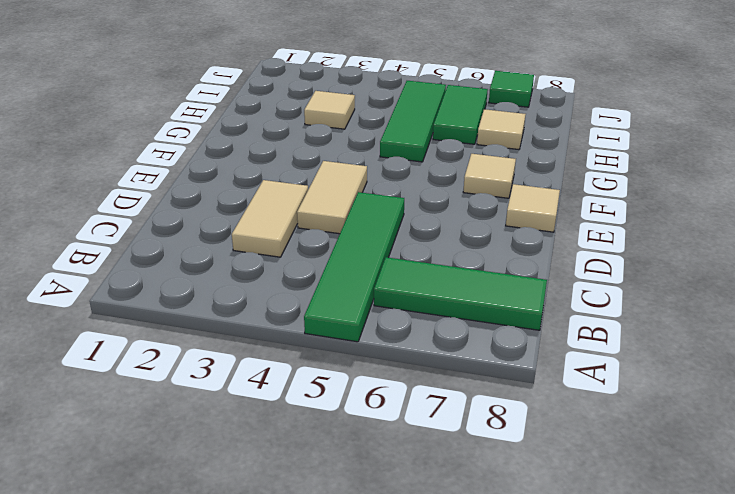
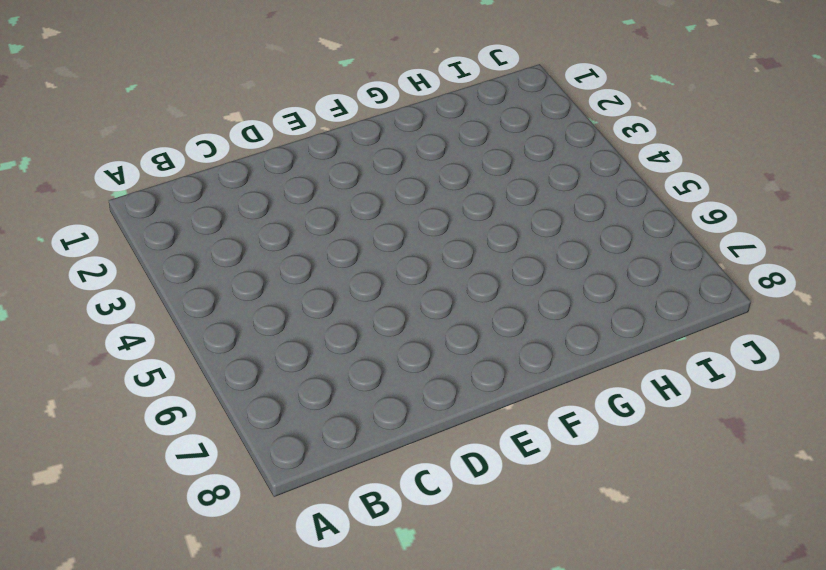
none -> green tile A5:D5 level 1
none -> green tile B6:B8 level 1

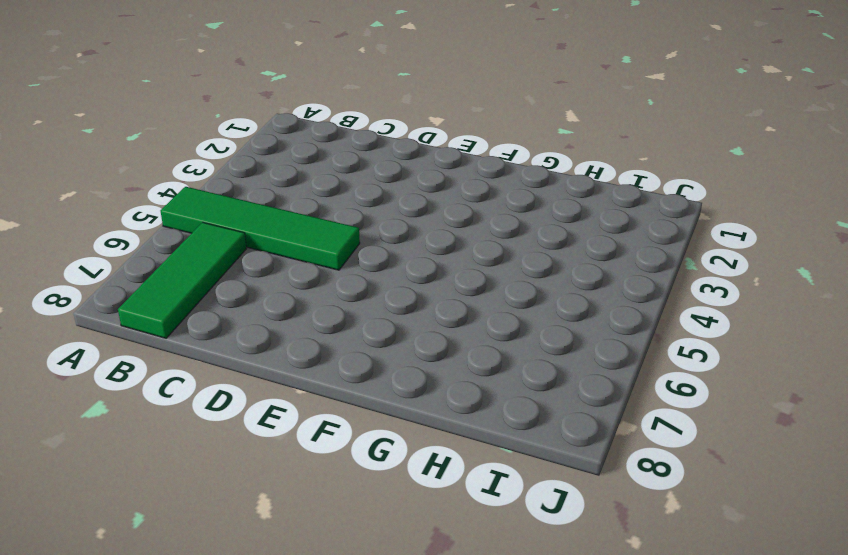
none -> tan tile C3:D3 level 1
none -> tan tile D4:E4 level 1

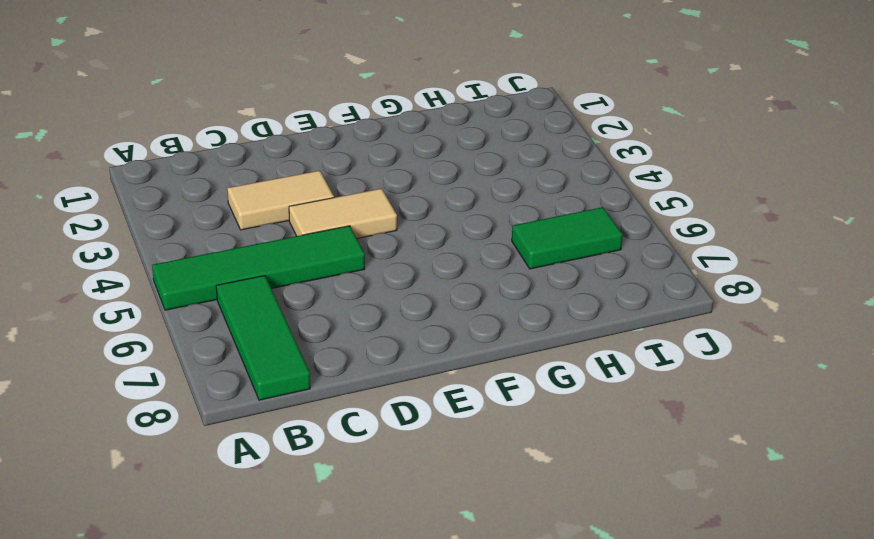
none -> tan tile E8 level 1
none -> tan tile F7 level 1

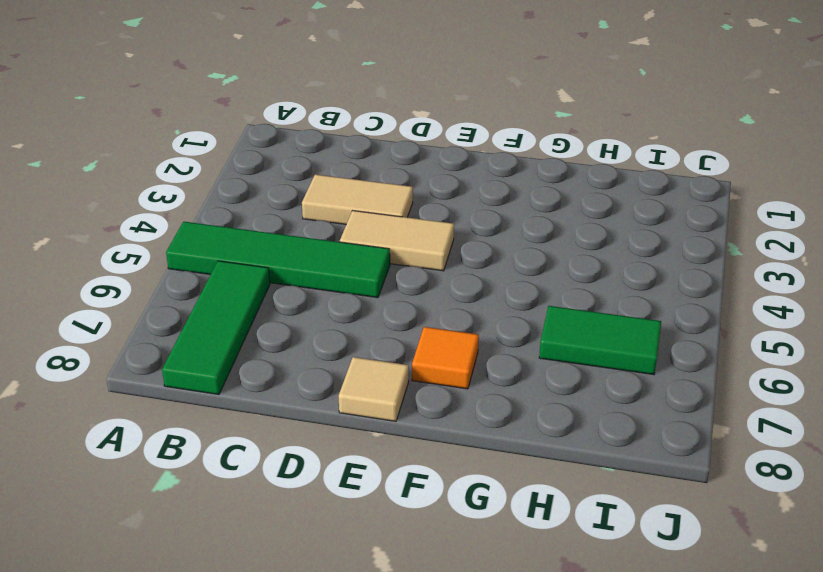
orange tile F7 level 1 -> tan tile F7 level 1
none -> green tile G5:I5 level 1
none -> tan tile H3 level 1

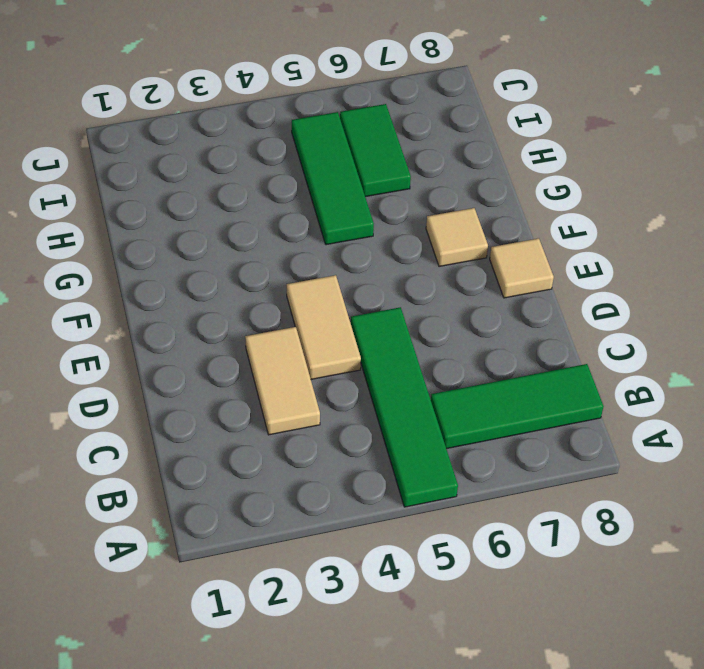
none -> tan tile H3 level 1
none -> tan tile H7 level 1

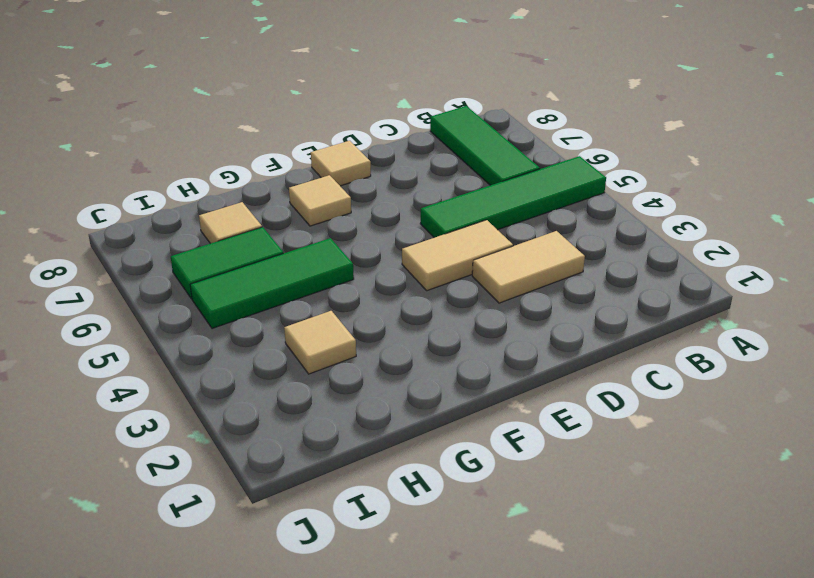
none -> green tile J7 level 1

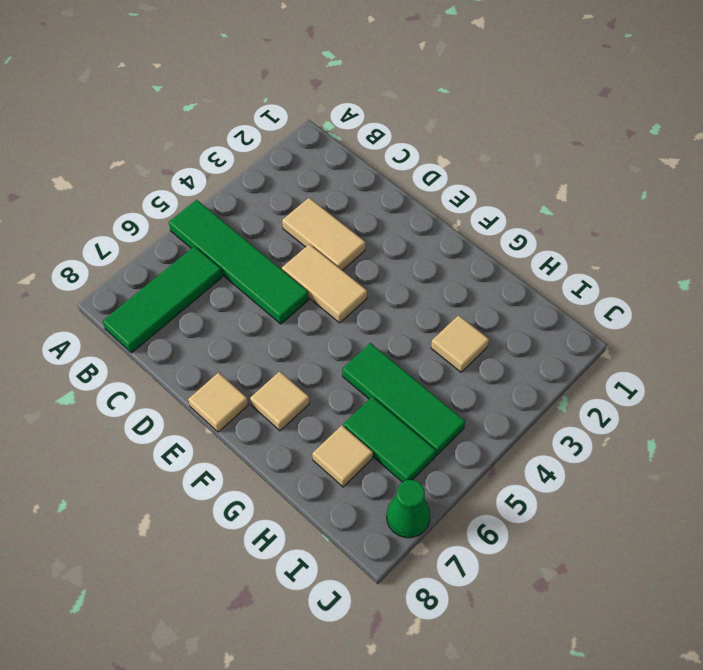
green cone J7 level 1 -> green tile J7 level 1

